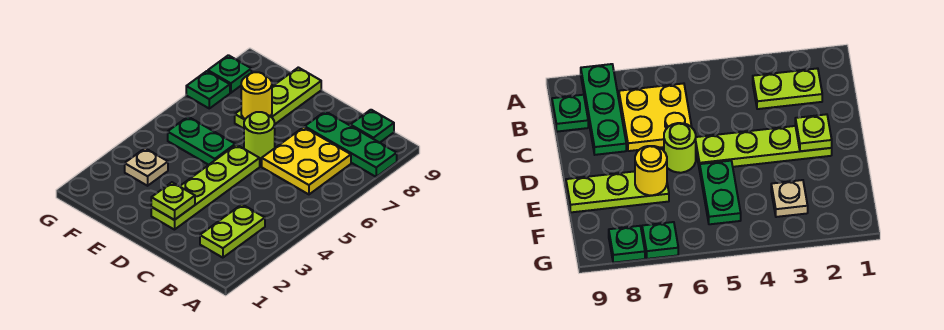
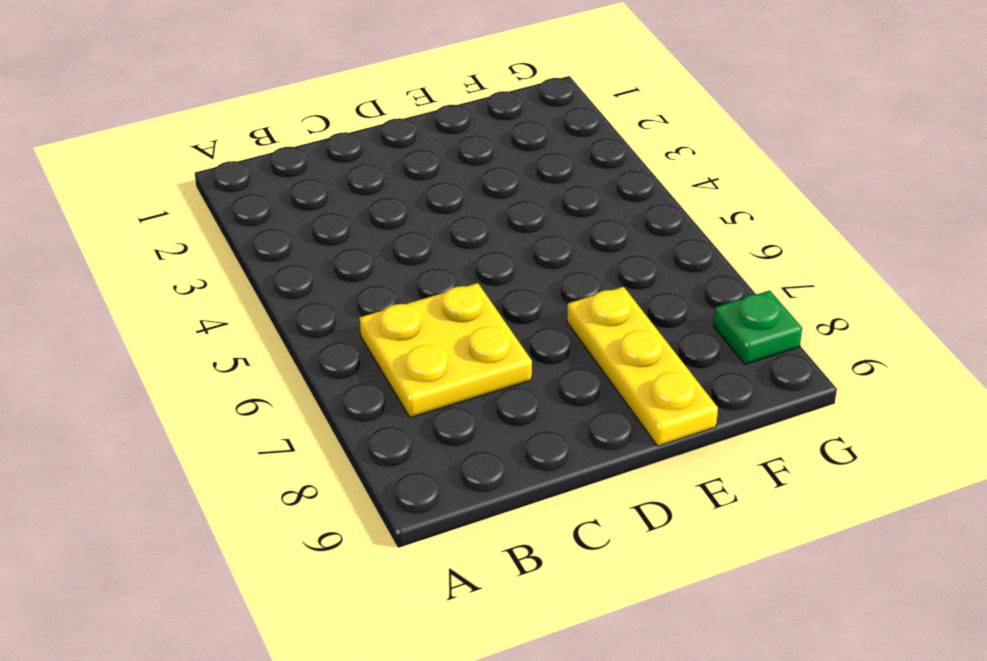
yellow plate E7:E9 level 1 -> lime plate E7:E9 level 1
none -> green plate A8:C8 level 1
none -> lime plate B2:B3 level 1
none -> green plate B9 level 1

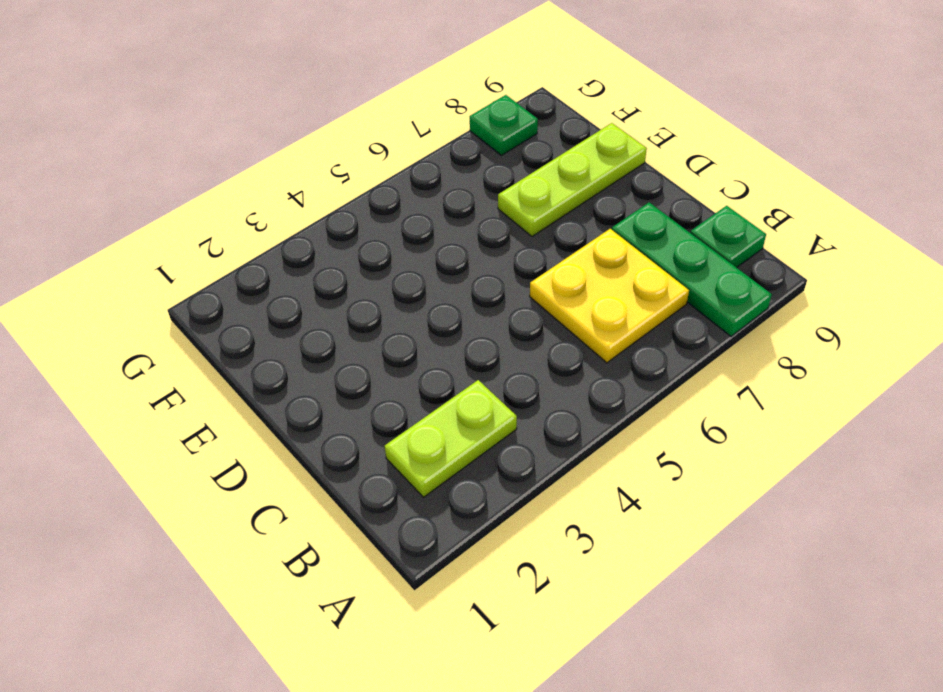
none -> lime plate D2:D5 level 1
none -> lime round brick D6 level 1
none -> green plate E5:F5 level 1

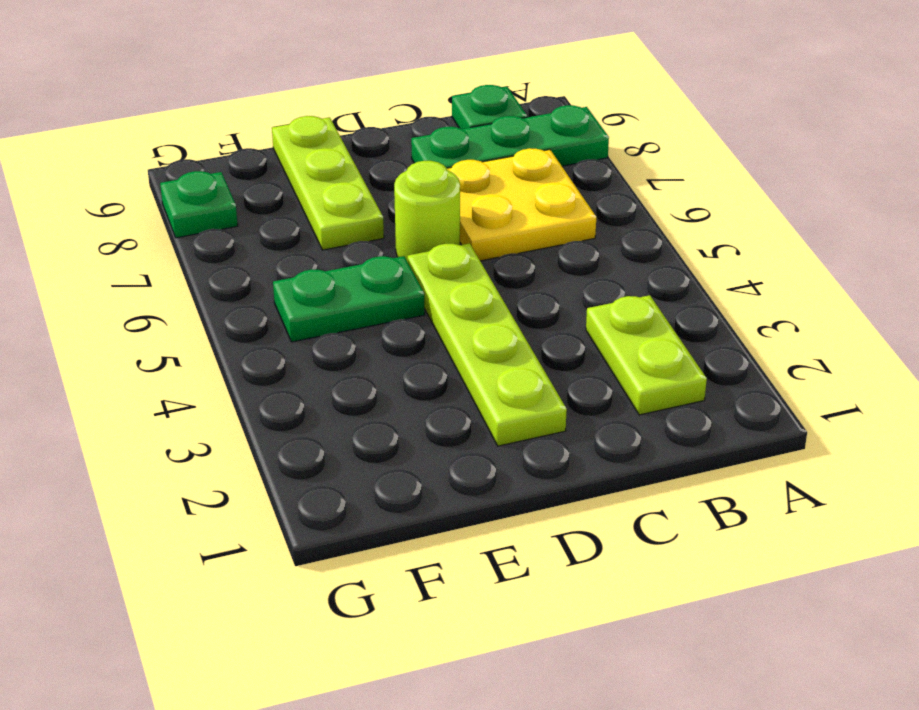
none -> tan plate F3 level 1
none -> green plate G7 level 1
none -> lime plate D2 level 2

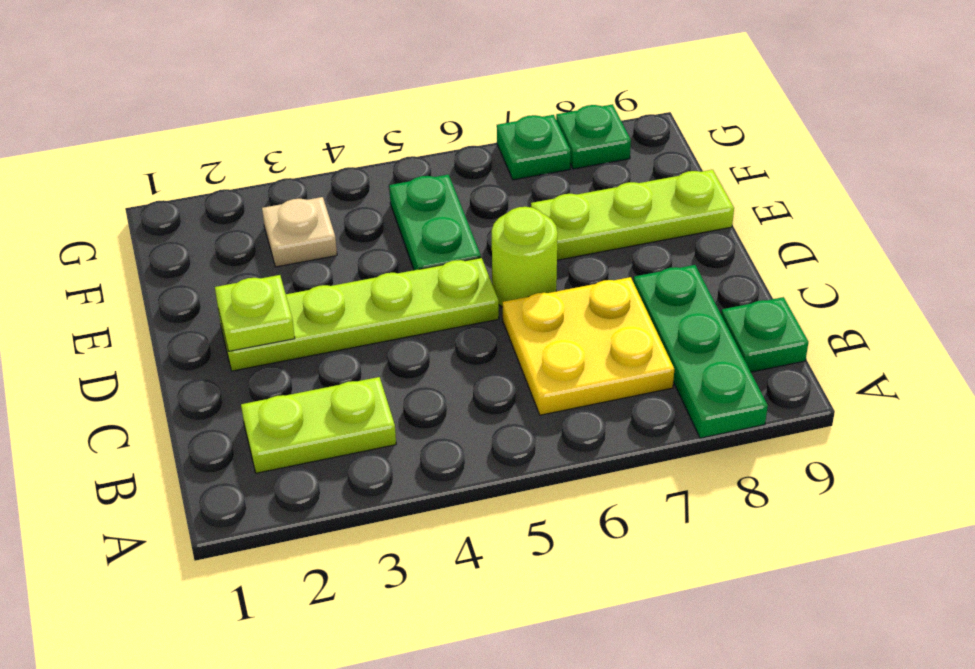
none -> yellow round brick E7 level 2

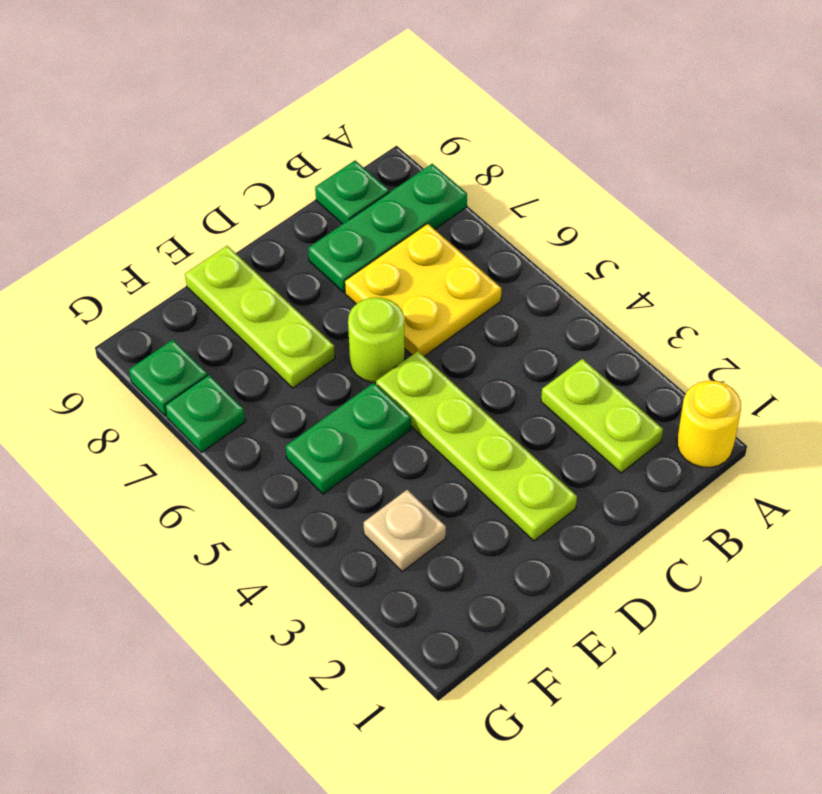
yellow round brick A1 level 1 -> yellow round brick E7 level 2
none -> lime plate D2 level 2

